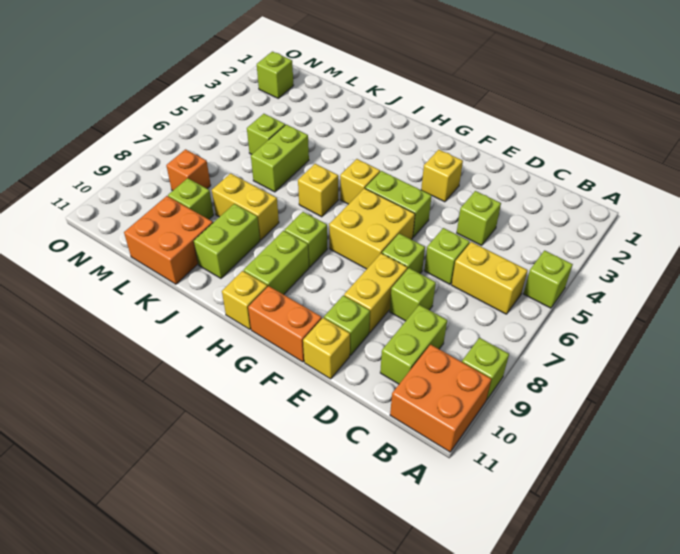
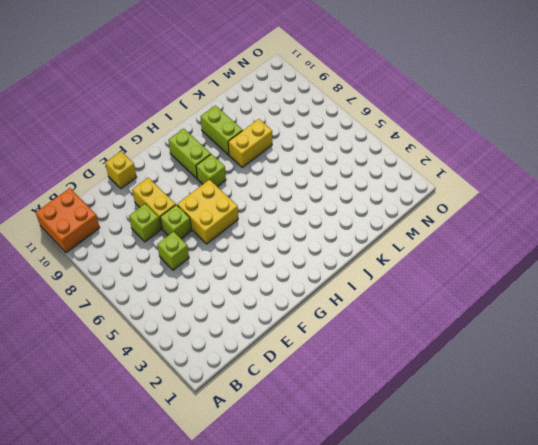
none -> lime brick A5 level 1
none -> lime brick A9 level 1
none -> yellow brick B6:C6 level 1

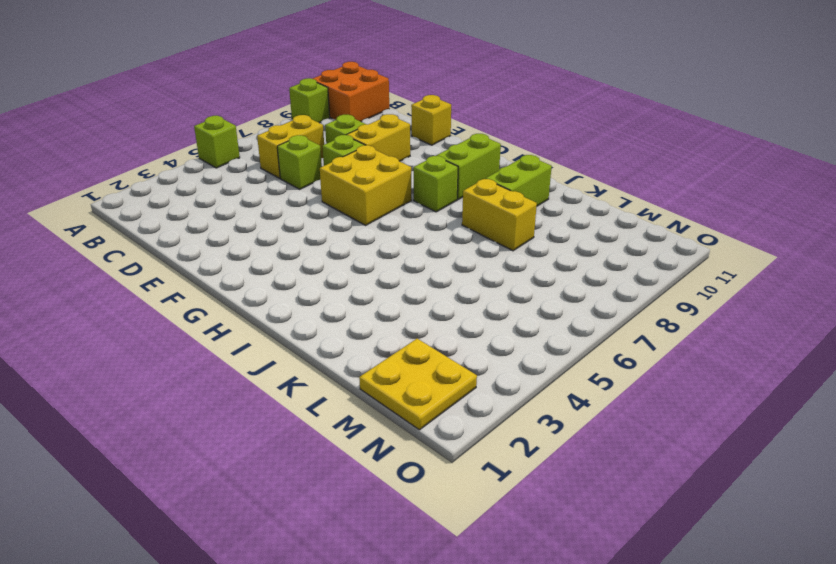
yellow brick C6:C7 level 1 -> yellow brick B6:C6 level 1
yellow plate M1:N2 level 1 -> lime brick N2 level 1
none -> lime brick C9:C10 level 1
none -> lime brick D4 level 1
none -> lime brick E10 level 1

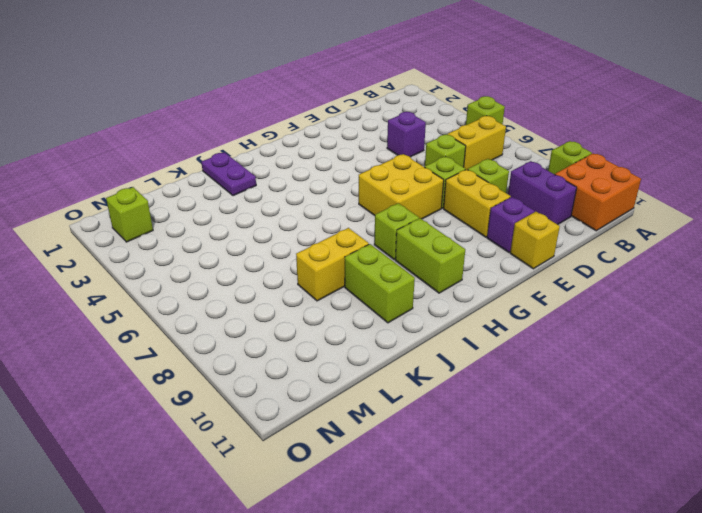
purple brick C9:C10 level 1 -> lime brick C9:C10 level 1
purple brick D4 level 1 -> lime brick D4 level 1
purple brick E10 level 1 -> lime brick E10 level 1
purple plate J1:J2 level 1 -> none
none -> yellow brick F3 level 1
none -> lime brick F5:G5 level 1
none -> orange brick F11:G11 level 1

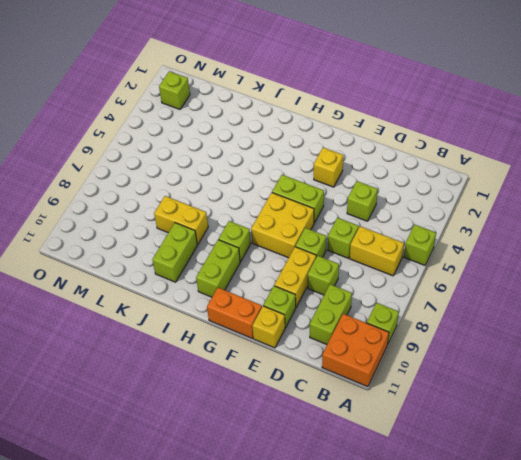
none -> yellow brick H5 level 1
none -> yellow brick H11 level 1
none -> yellow brick I6 level 1

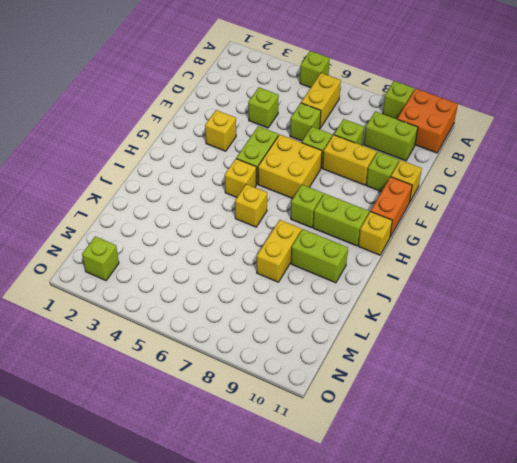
none -> lime brick K5:K6 level 1
none -> orange brick K10:L11 level 1
none -> lime brick L5 level 1

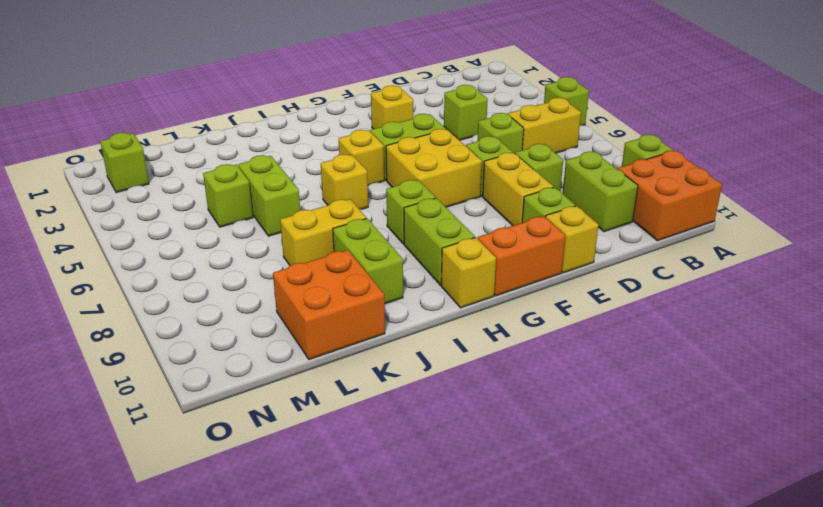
none -> lime brick L9 level 1
none -> orange brick M8 level 1

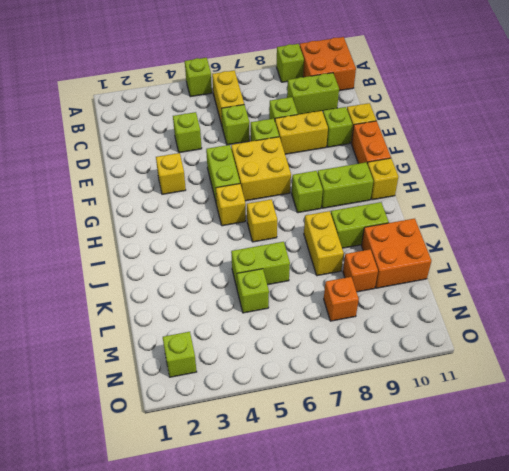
orange brick L9 level 1 -> lime brick L9 level 1

